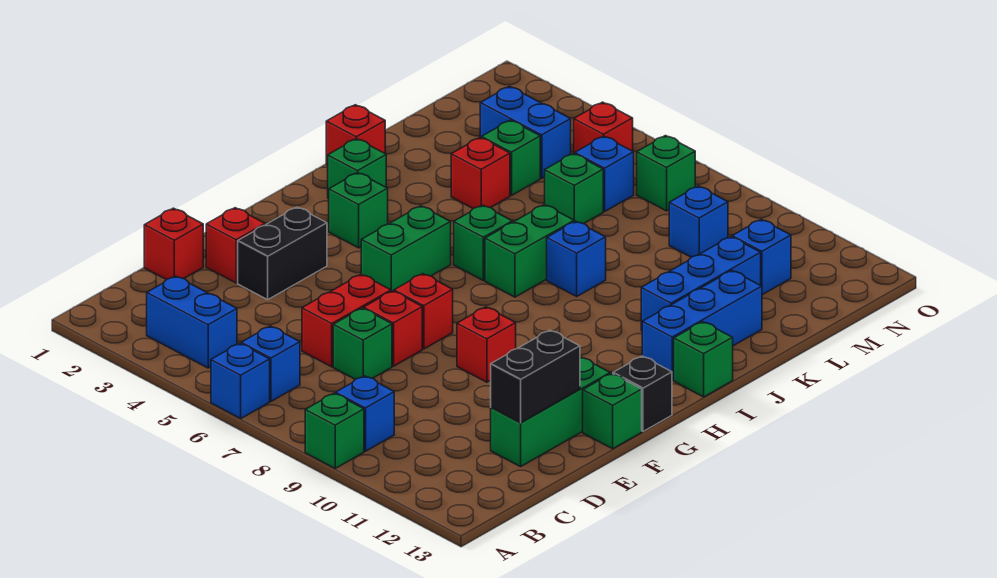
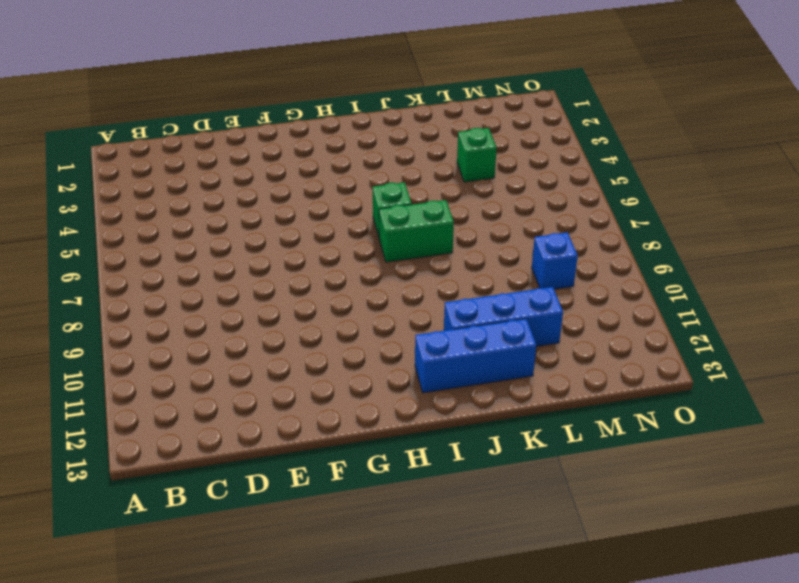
none -> blue brick A6 level 1
none -> green brick A9 level 1
none -> blue brick B3:B4 level 1
none -> blue brick B6 level 1

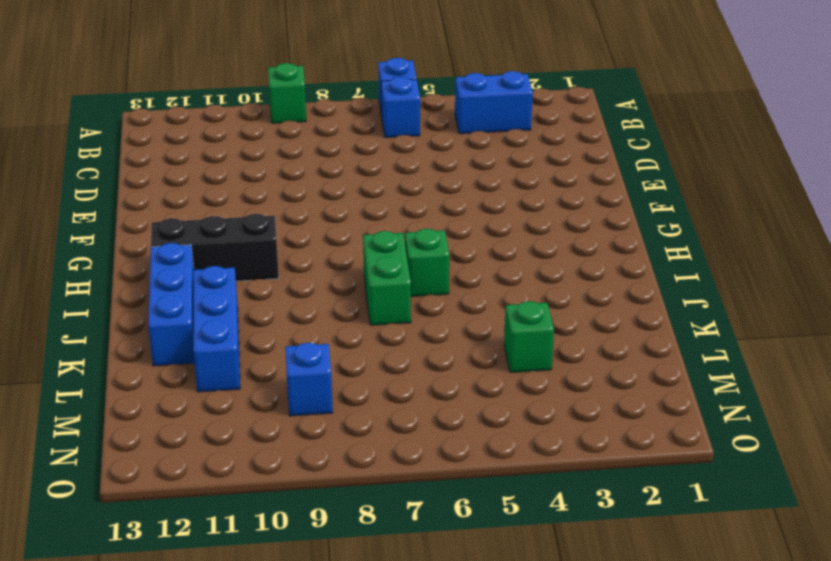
black brick H10:H12 level 1 -> none
none -> blue brick B9 level 1
none -> red brick D1 level 1
none -> red brick D6:E6 level 1
none -> green brick D7 level 1

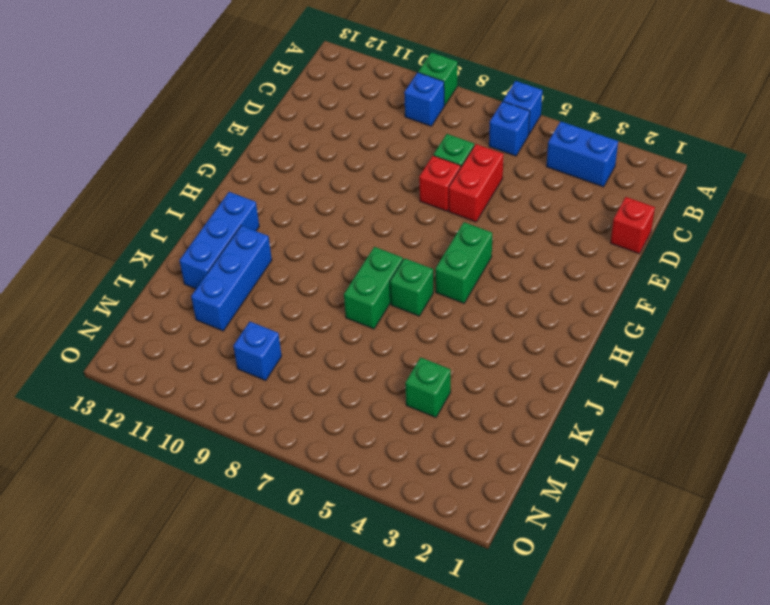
none -> green brick D12:F12 level 1
none -> red brick E2 level 1
none -> black brick E3:F3 level 1
none -> red brick F7 level 1

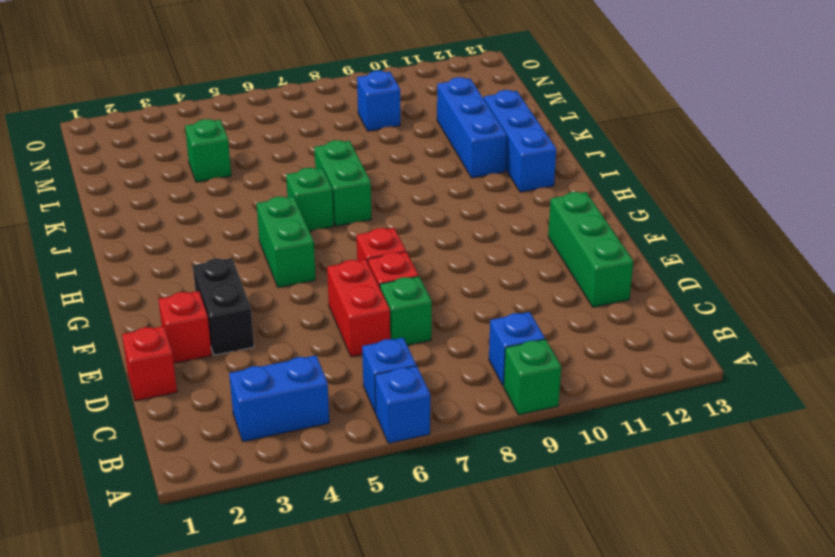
none -> red brick F9 level 1
none -> green brick F13 level 1
none -> black brick G13 level 1
none -> green brick H3 level 1

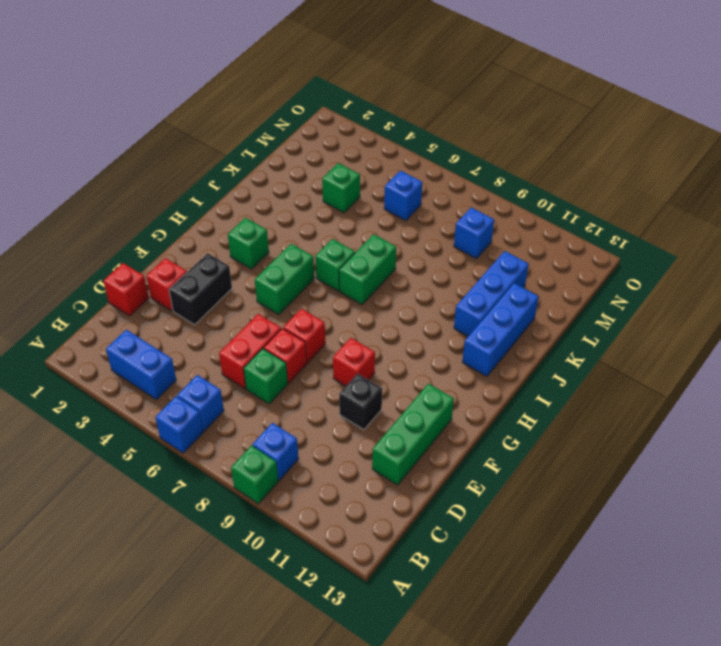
black brick E10 level 1 -> black brick G13 level 1
none -> green brick F13 level 1
none -> green brick I2 level 1
none -> green brick I13 level 1
none -> red brick J1 level 1

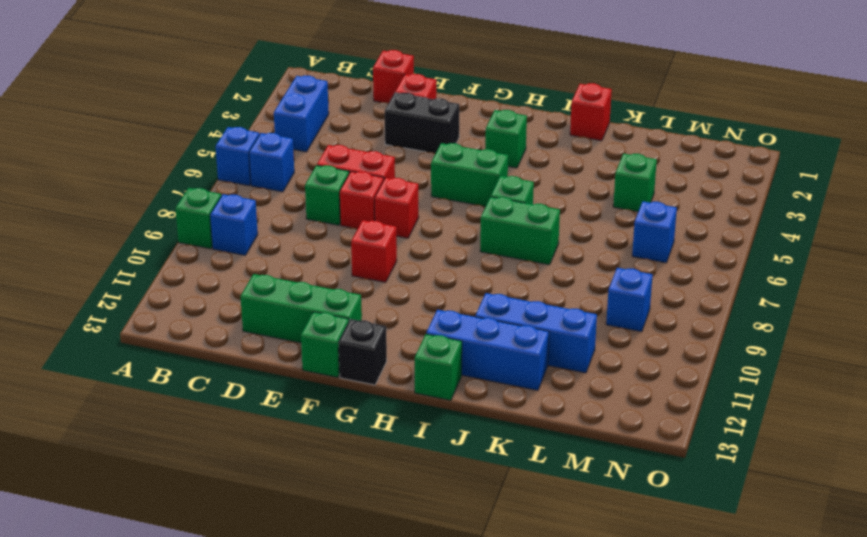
none -> green brick I2 level 1
none -> blue brick J8 level 1
none -> red brick K4 level 1
none -> green brick L6 level 1

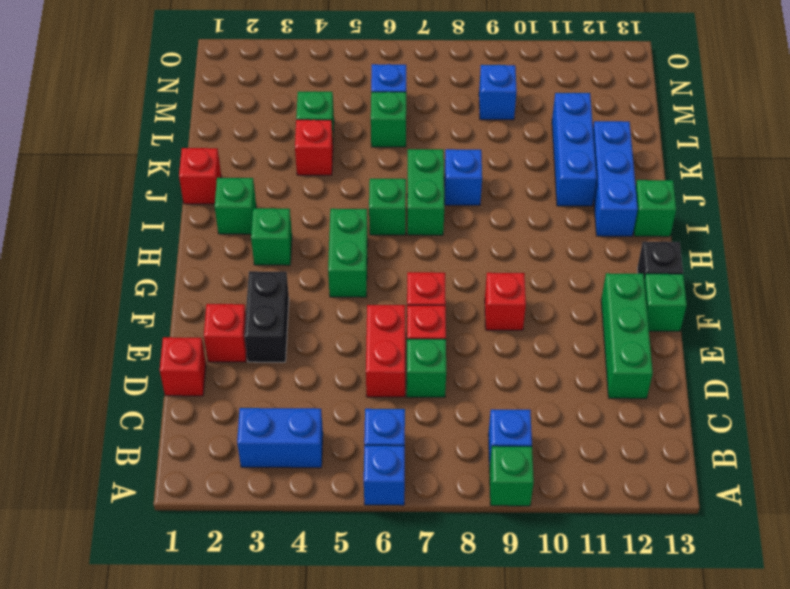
none -> blue brick M3:M4 level 1
none -> blue brick M11 level 1
none -> red brick N5 level 1
none -> green brick N7 level 1

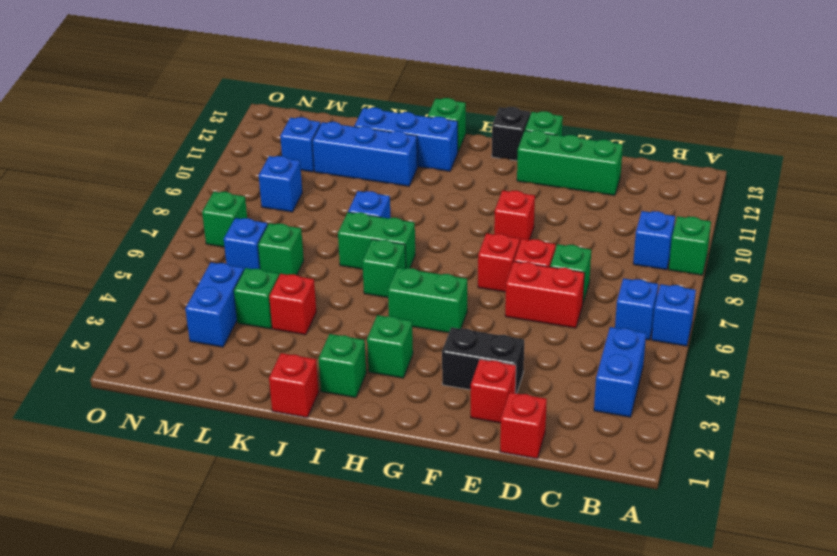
none -> red brick N5 level 1
none -> black brick D12:E12 level 2

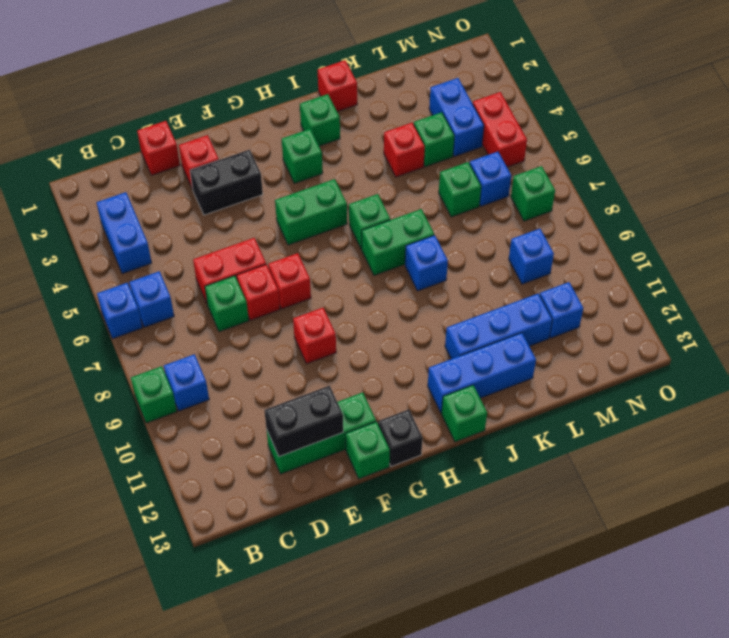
red brick N4:N5 level 1 -> red brick N5 level 1

